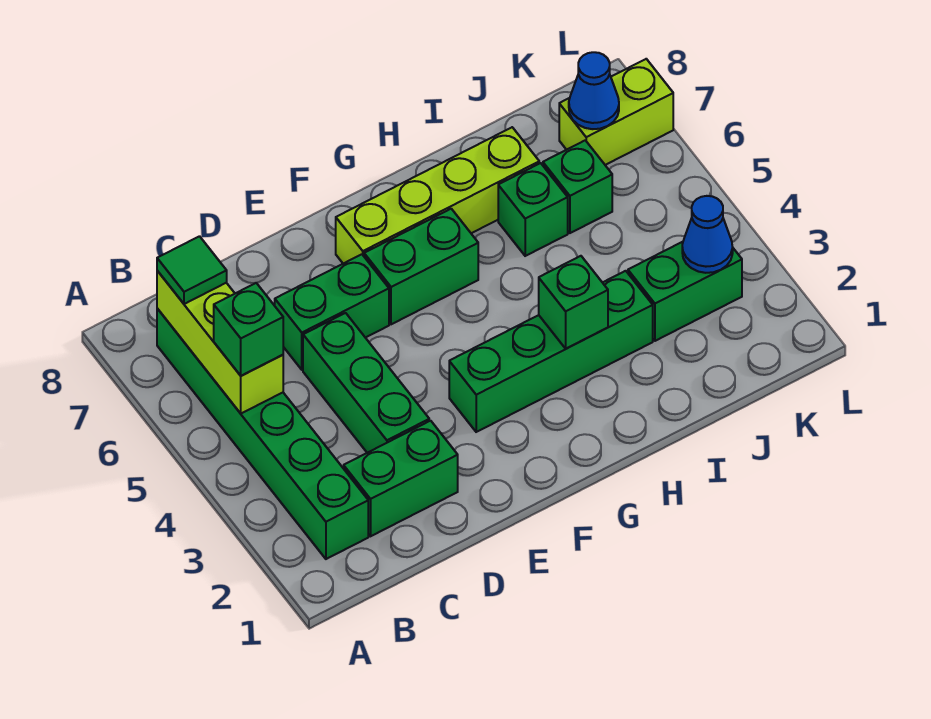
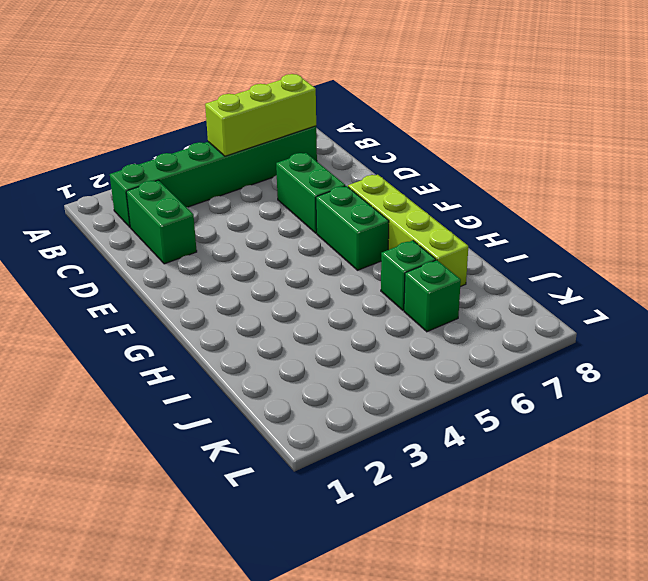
none -> green brick D3:D5 level 1
none -> green brick F3:I3 level 1
none -> green brick J3:K3 level 1

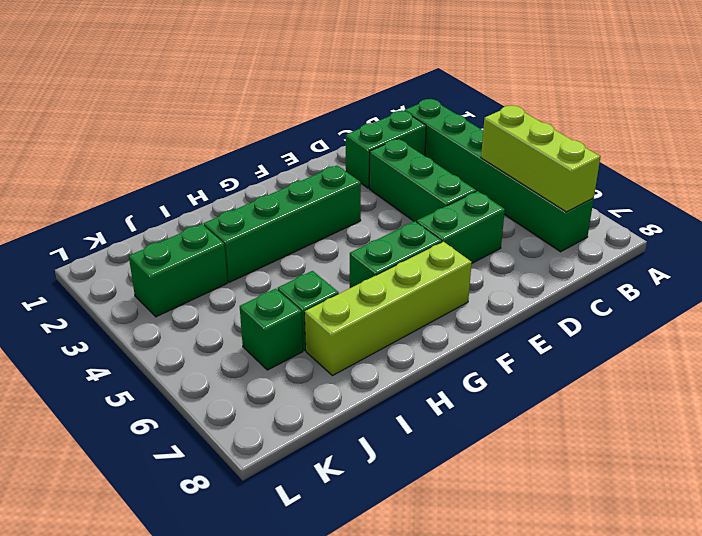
none -> lime brick K7:L7 level 1
none -> green brick H3 level 2
none -> blue cone K3 level 2

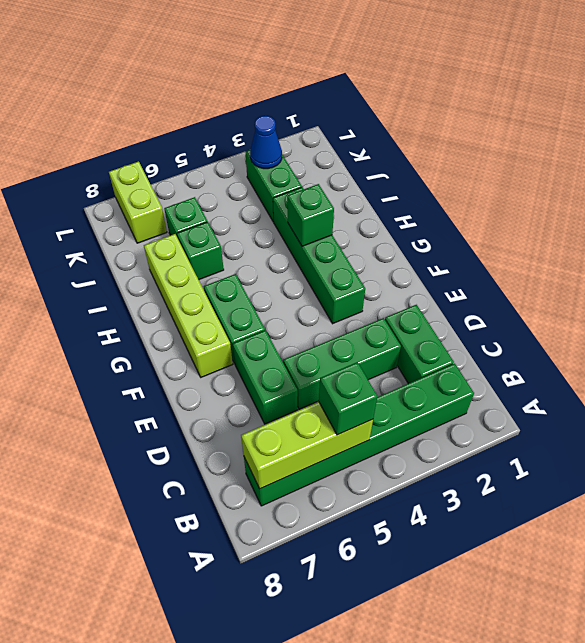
none -> blue cone K7 level 2
none -> green tile B7 level 3

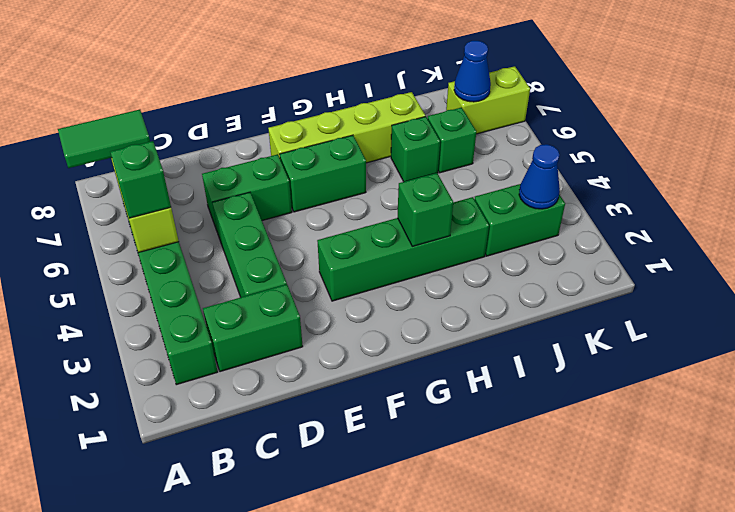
green tile A7:B7 level 3 -> green tile B7 level 3

